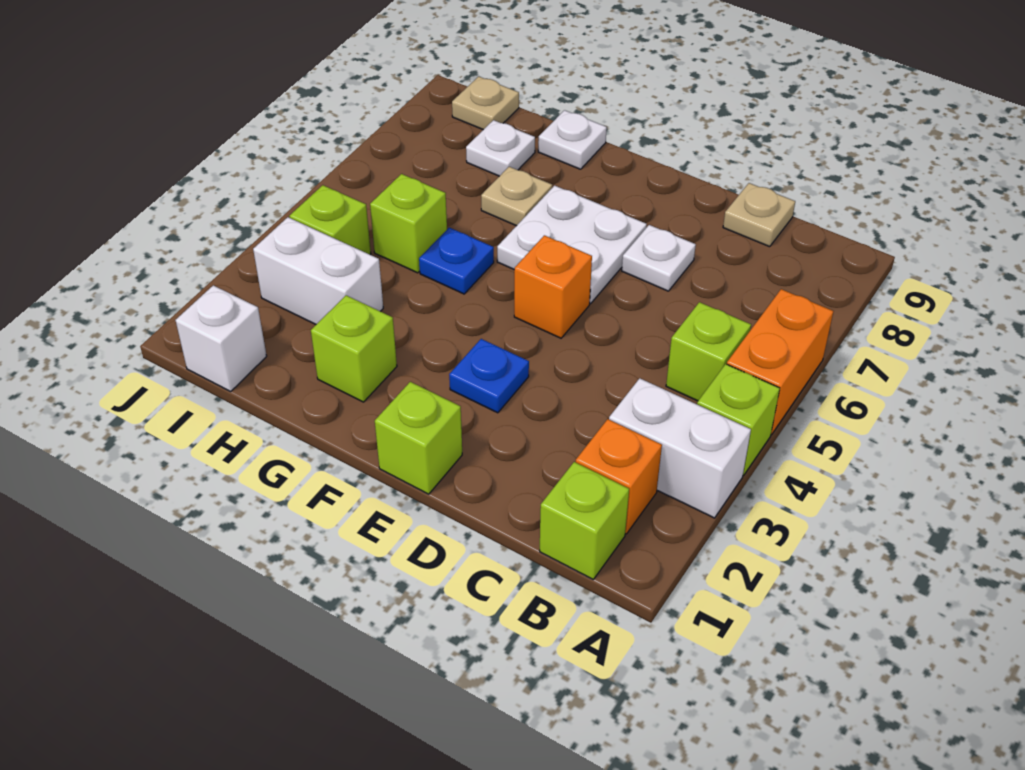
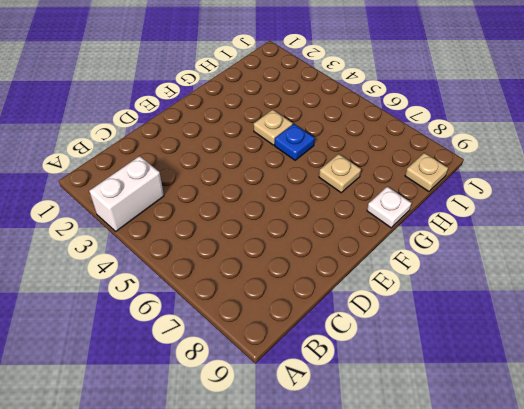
tan plate G4 level 1 -> tan plate C9 level 1
none -> lime brick A4 level 1
none -> orange brick A5:A6 level 1
none -> lime brick B1 level 1

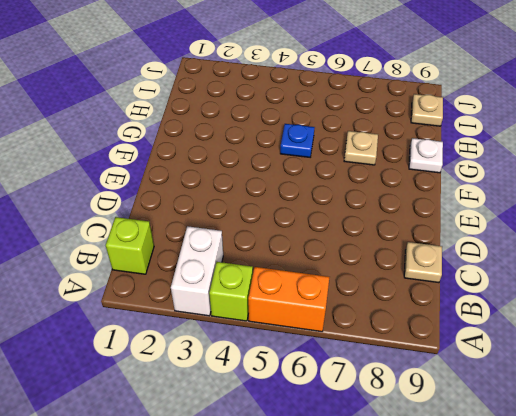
none -> orange brick B2 level 1
none -> lime brick B5 level 1
none -> white plate D7 level 1

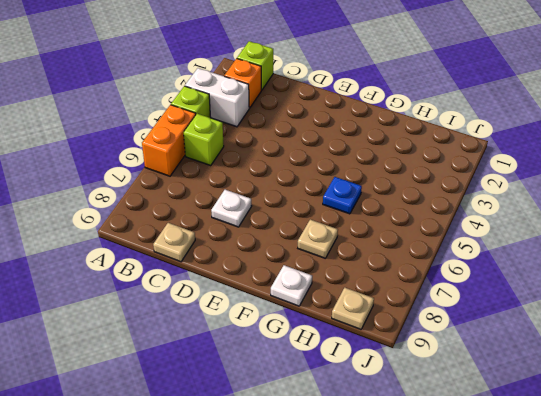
none -> lime brick E1 level 1
none -> blue plate E3 level 1
none -> orange brick E5 level 1

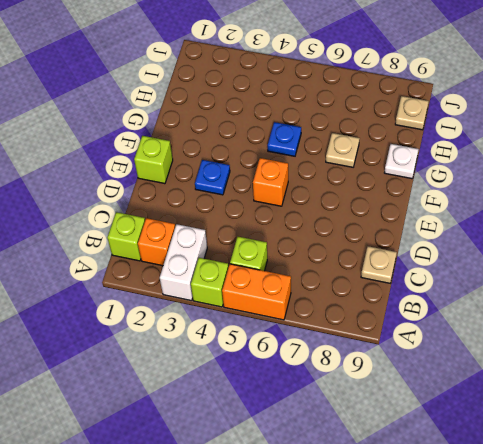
none -> white plate D7 level 1
none -> white plate E6:F7 level 1
none -> lime brick G2 level 1

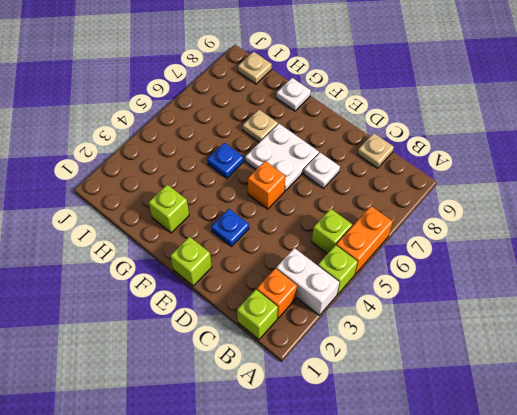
none -> white brick H3:I3 level 1
none -> lime brick H5 level 1
none -> white plate H8 level 1

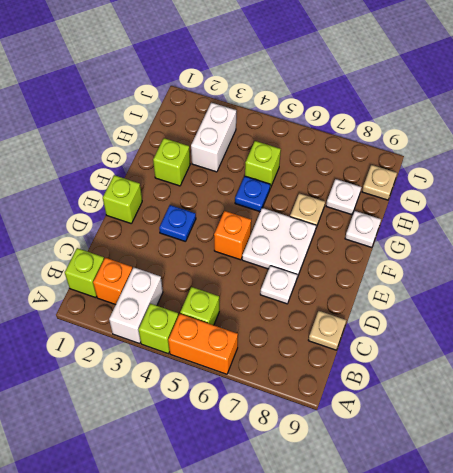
none -> white brick I1 level 1
none -> lime brick I4 level 1

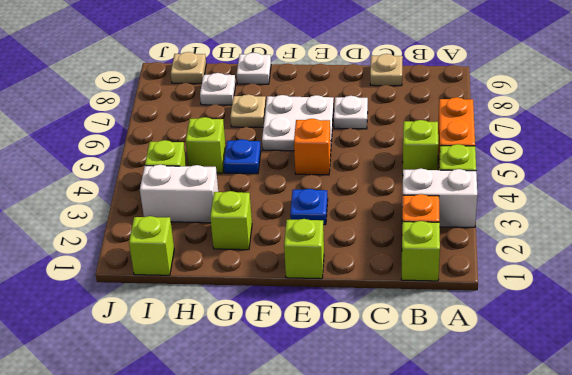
lime brick I1 level 1 -> white brick I1 level 1

